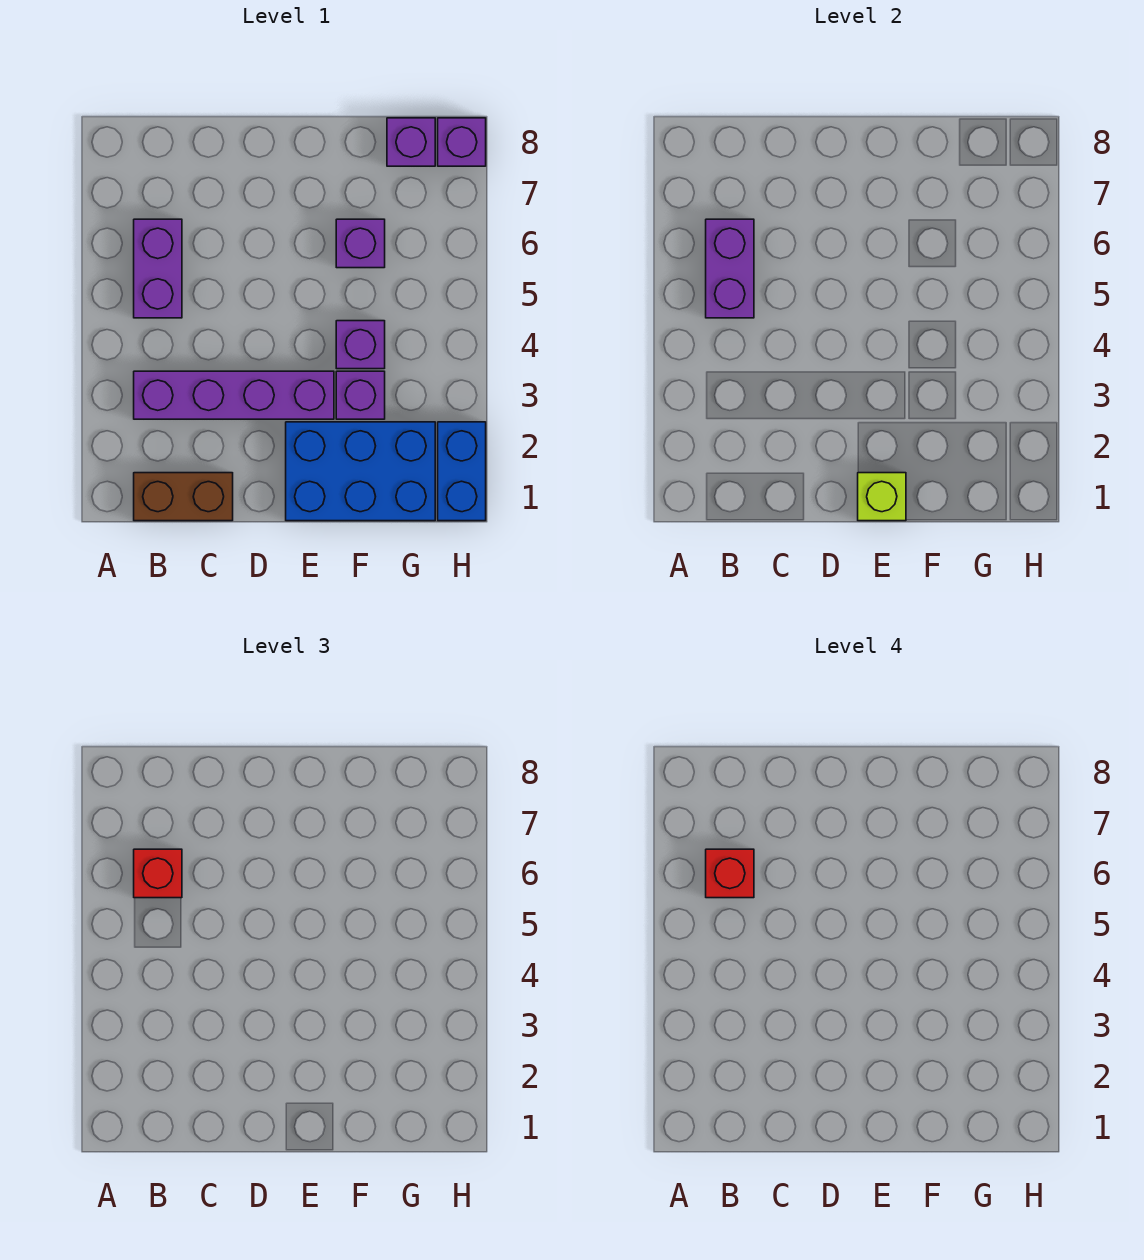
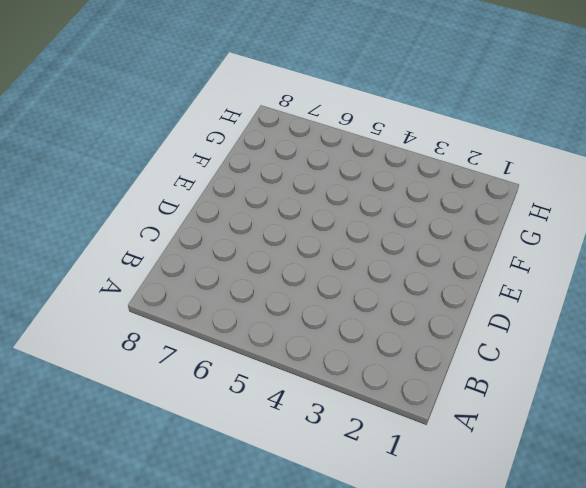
none -> brown brick B1:C1 level 1
none -> purple brick B3:E3 level 1
none -> purple brick B5:B6 level 1

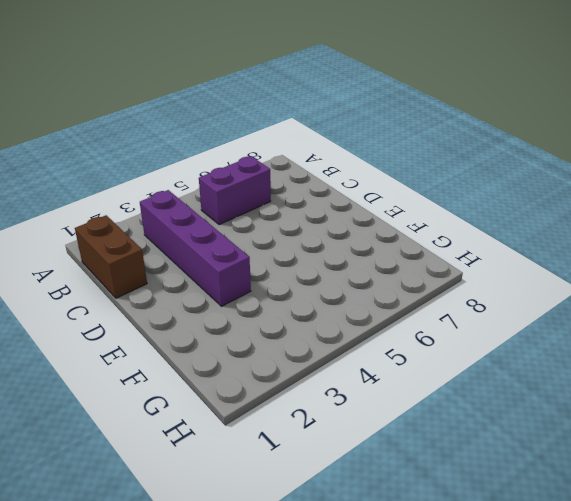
none -> blue brick E1:G2 level 1
none -> purple brick F3 level 1
none -> purple brick F4 level 1

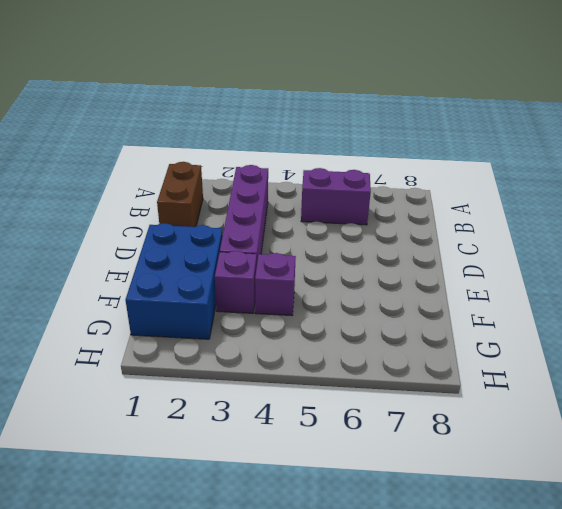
none -> purple brick F6 level 1
none -> purple brick G8 level 1
none -> blue brick H1:H2 level 1

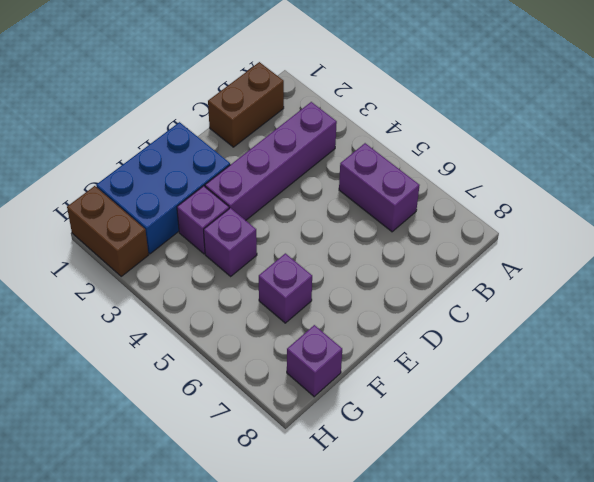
brown brick H1:H2 level 1 -> blue brick H1:H2 level 1
none -> purple brick H8 level 1
none -> purple brick B5:B6 level 2
none -> lime brick E1 level 2

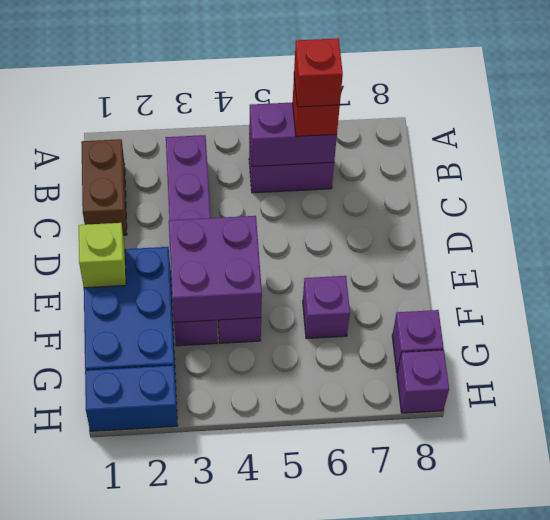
purple brick E3:F4 level 2 -> none

